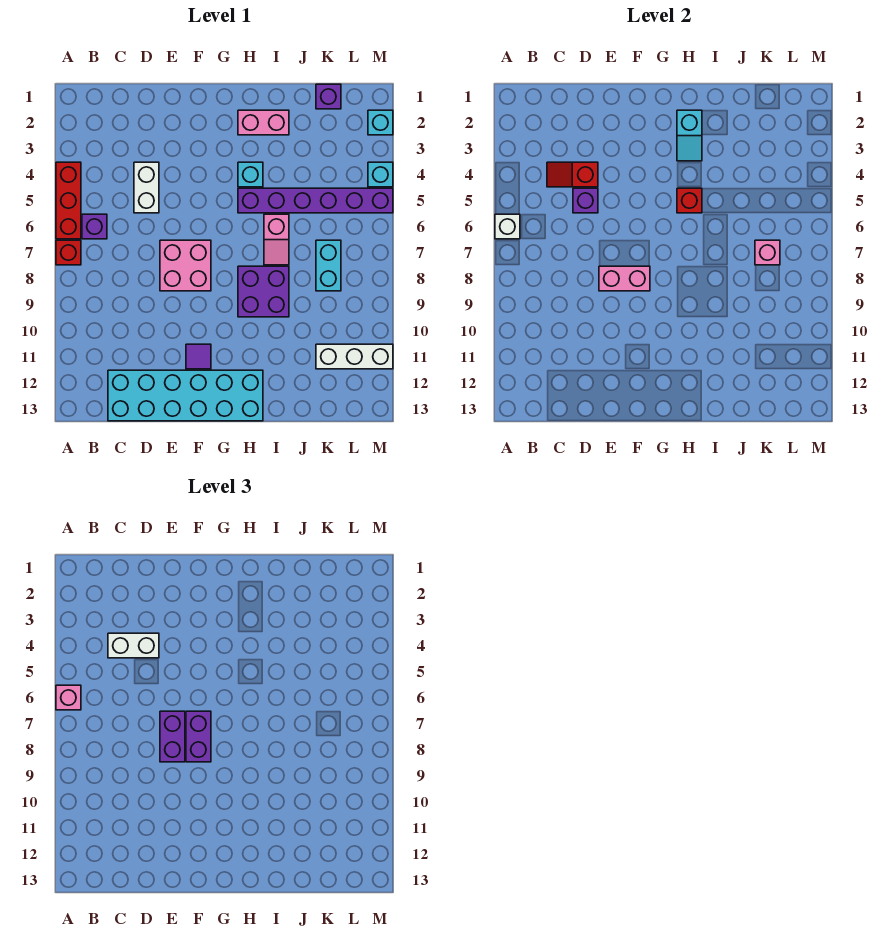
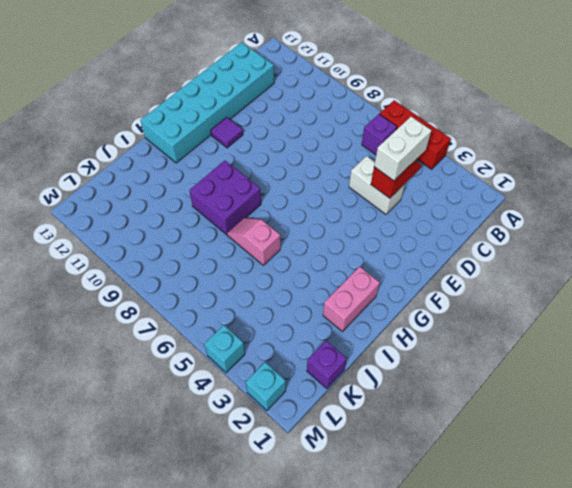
none -> red brick A7 level 1
none -> pink brick E7:F8 level 1
none -> cyan brick H4 level 1

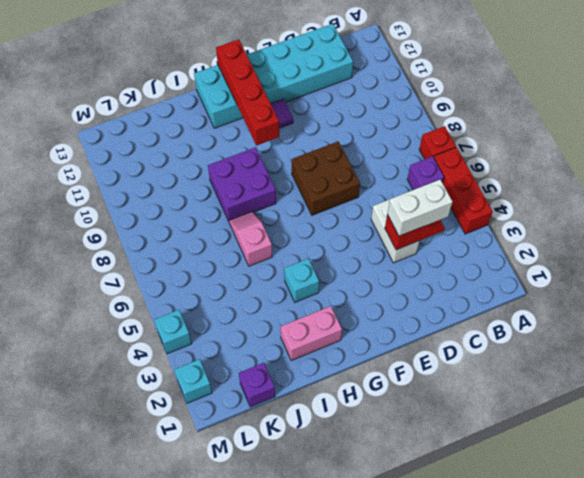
brown brick E7:F8 level 1 -> pink brick E7:F8 level 1
red brick G10:G13 level 2 -> none
none -> purple brick H5:M5 level 1
none -> cyan brick K7:K8 level 1
none -> white brick K11:M11 level 1

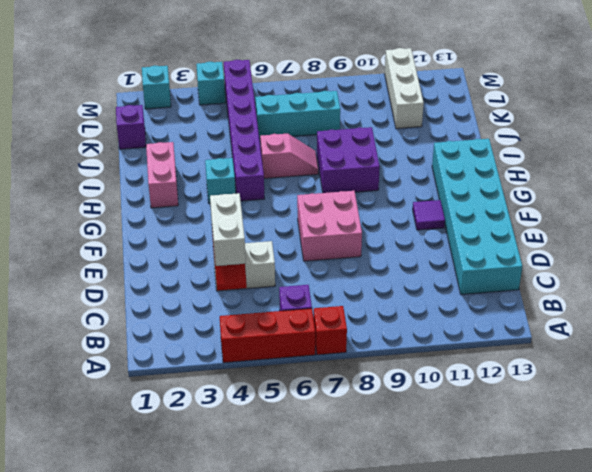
cyan brick K6:K8 level 1 -> cyan brick K7:K8 level 1
none -> white brick A6 level 2
none -> purple brick D5 level 2
none -> pink brick E8:F8 level 2

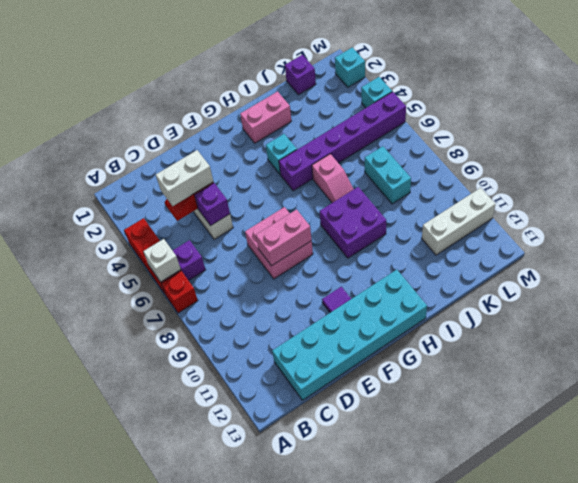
none -> cyan slope H2:H3 level 2 top 2
none -> red brick H5 level 2
none -> pink brick K7 level 2

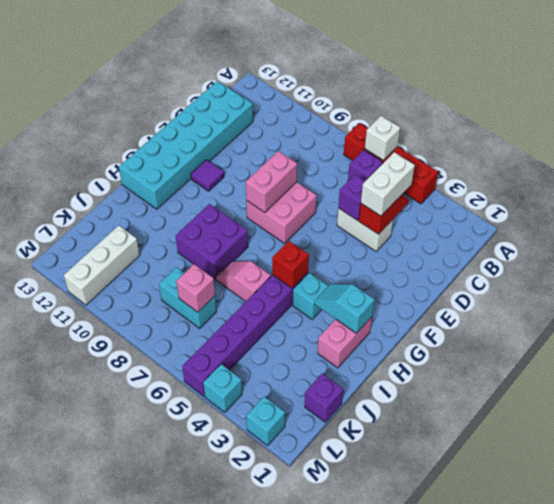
none -> pink brick A6 level 3
none -> purple brick E7:E8 level 3
none -> purple brick F7:F8 level 3

